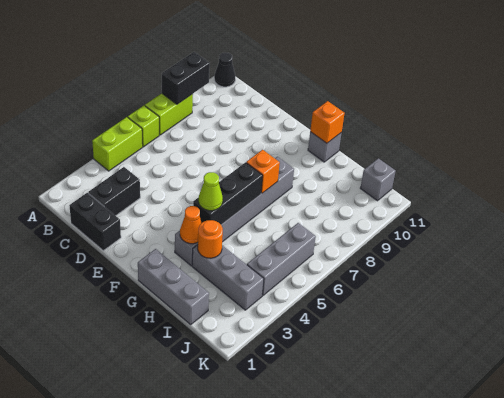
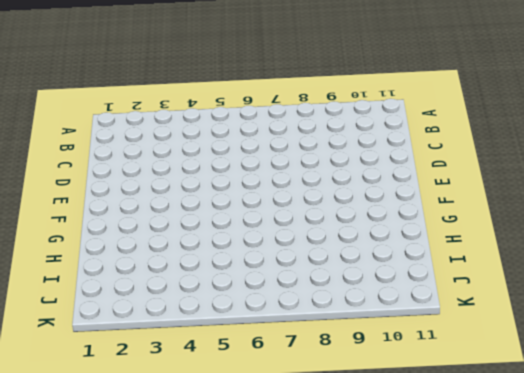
none -> lime brick A4:A5 level 1
none -> lime brick A6 level 1
none -> lime brick A7:A8 level 1

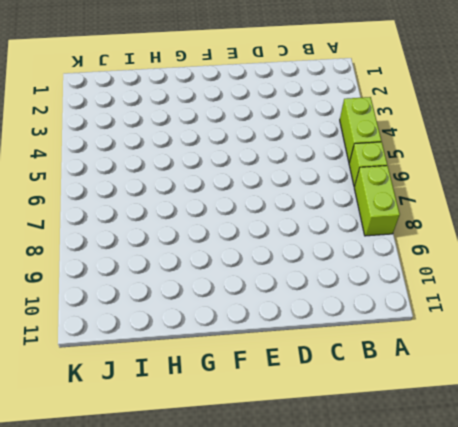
none -> black cone A11 level 1
none -> black brick C1:D1 level 1
none -> black brick C2:C3 level 1

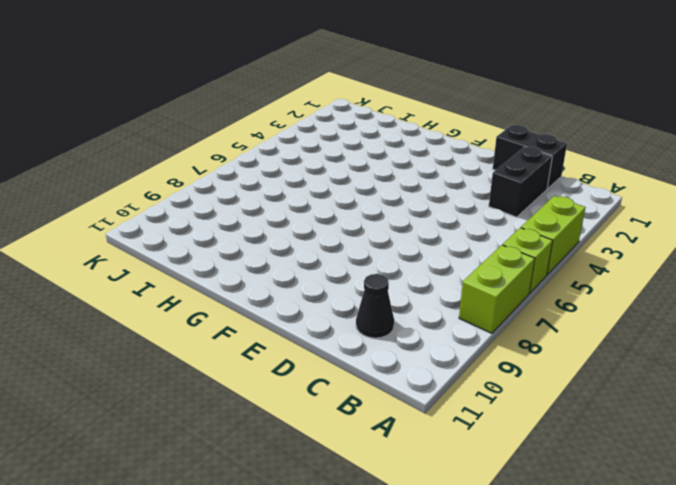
black cone C10 level 1 -> black cone A11 level 1
none -> grey brick G1:I1 level 1
none -> grey brick G3:G8 level 1
none -> grey brick G11 level 1

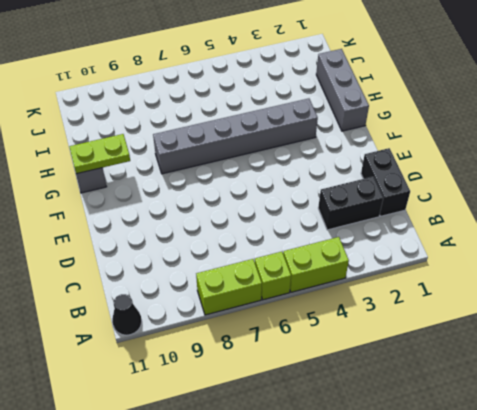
lime plate G10:G11 level 2 -> orange brick G11 level 2
none -> grey brick H3:J3 level 1
none -> grey brick J4:J6 level 1
none -> grey brick J11 level 1

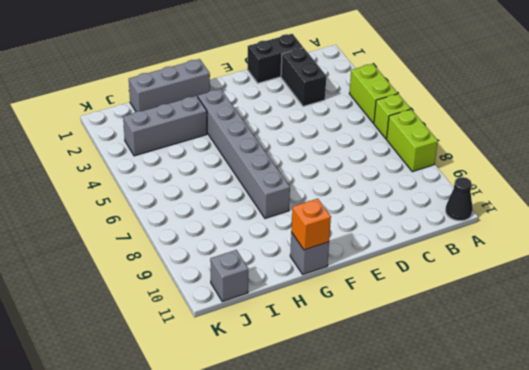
none -> grey brick J4:J6 level 1
none -> black brick A8:A9 level 2
none -> orange cone G3 level 2

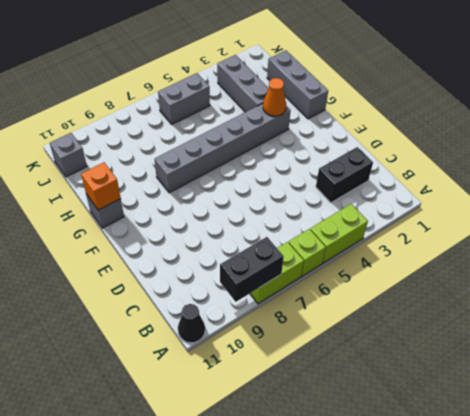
grey brick J5:J6 level 1 -> grey brick J4:J6 level 1
none -> black brick C1:D1 level 1
none -> black brick G4:G6 level 2
none -> orange brick G7 level 2

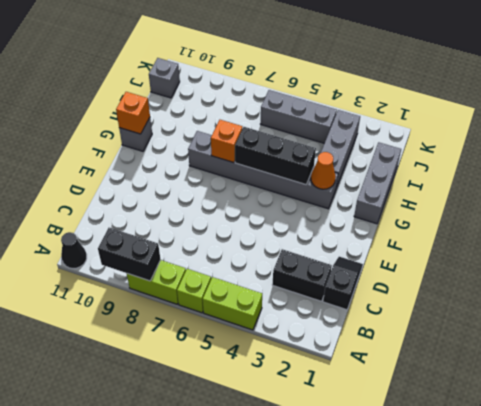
black slope C1:D1 level 1 top C -> black brick C1:D1 level 1
none -> orange round brick H3 level 2
none -> lime cone G4 level 3

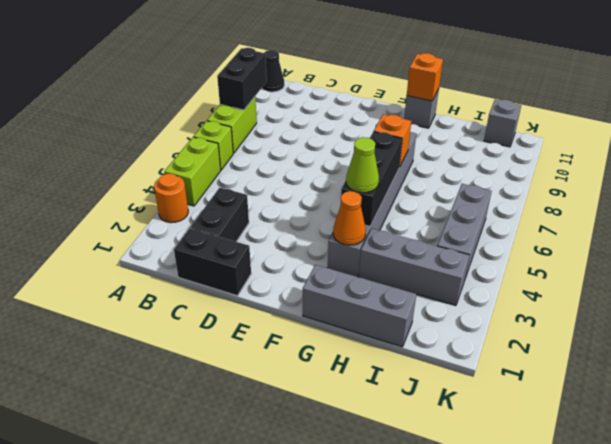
orange round brick A3 level 1 -> orange round brick H3 level 2

